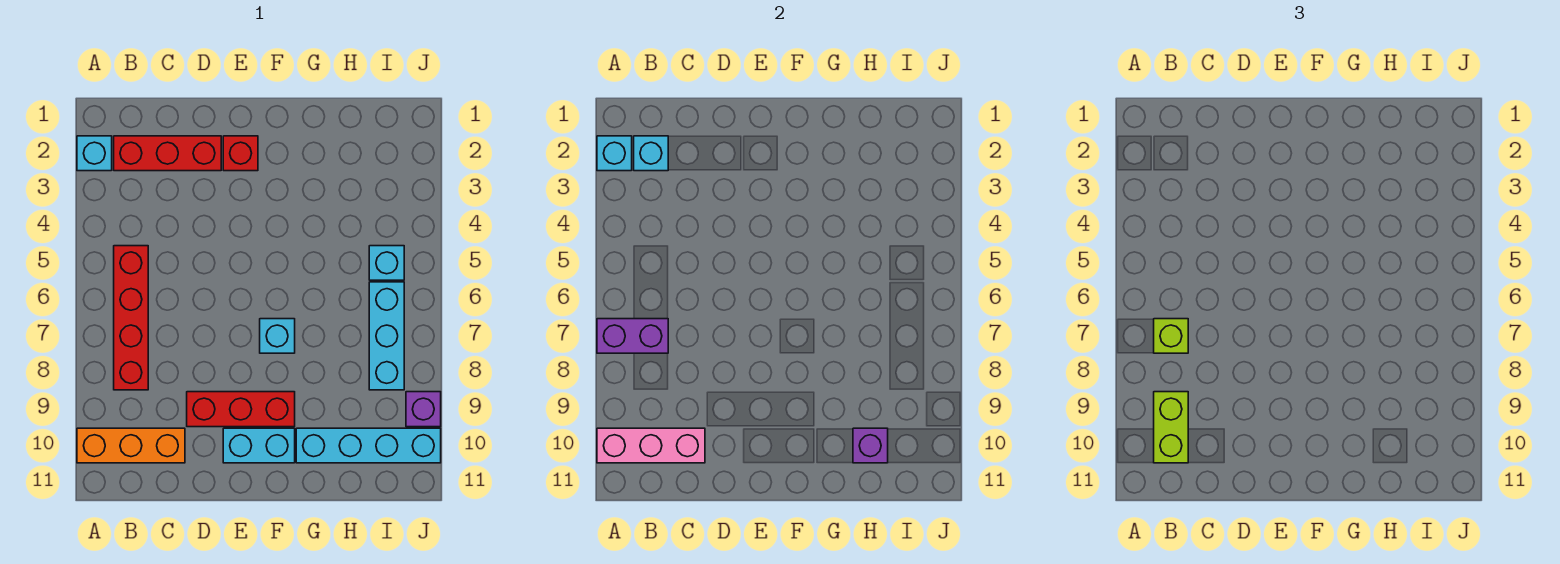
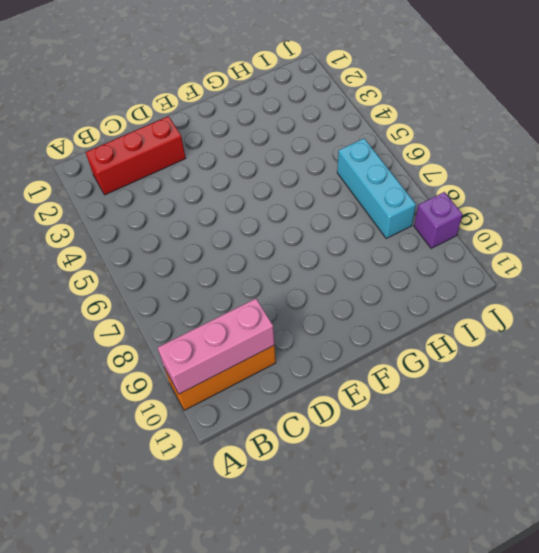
none -> cyan brick A2 level 1
none -> red brick B5:B8 level 1
none -> red brick D9:F9 level 1

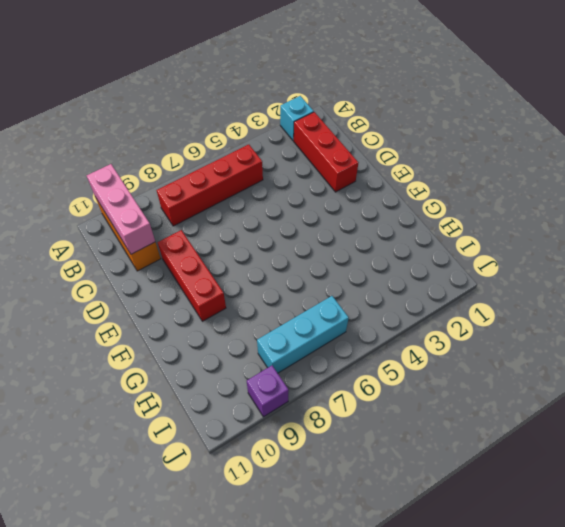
none -> red brick E2 level 1
none -> cyan brick E10:F10 level 1
none -> cyan brick F7 level 1

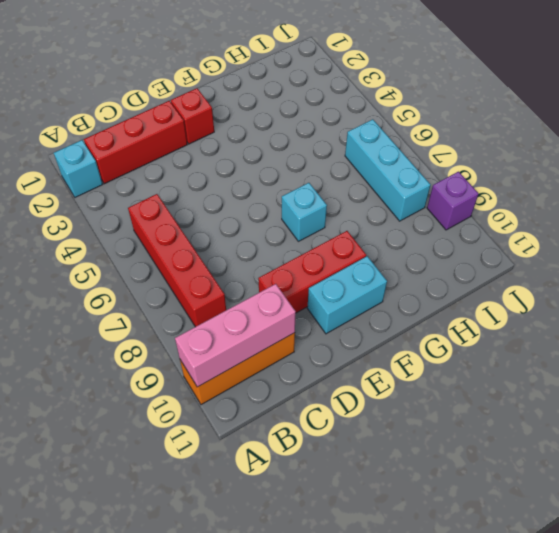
none -> cyan brick G10:J10 level 1
none -> cyan brick I5 level 1
none -> cyan brick A2 level 2

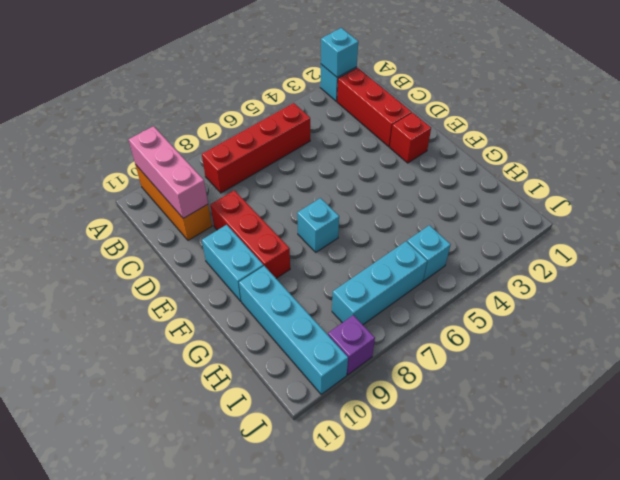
none -> purple brick A7:B7 level 2
none -> cyan brick B2 level 2
none -> purple brick H10 level 2

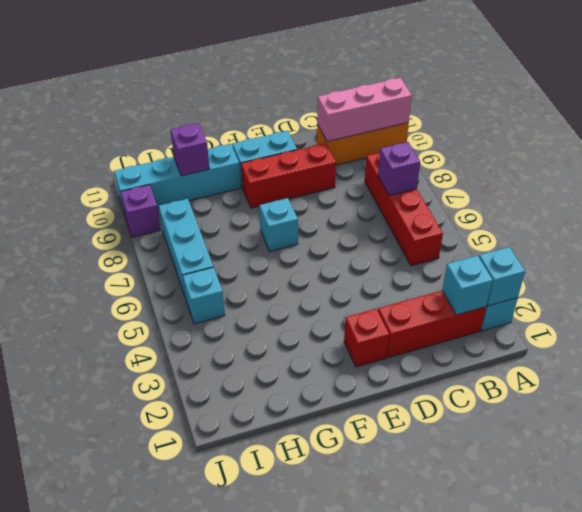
purple brick B7 level 2 -> purple brick A7:B7 level 2
none -> lime brick B7 level 3
none -> lime brick B9:B10 level 3

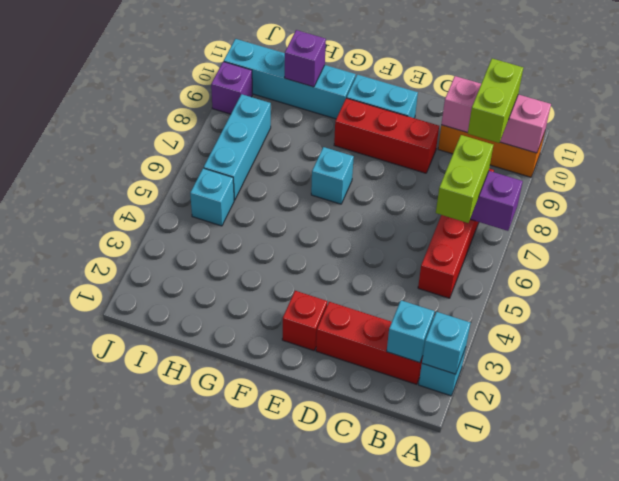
lime brick B6:B7 level 3 -> lime brick B7 level 3

